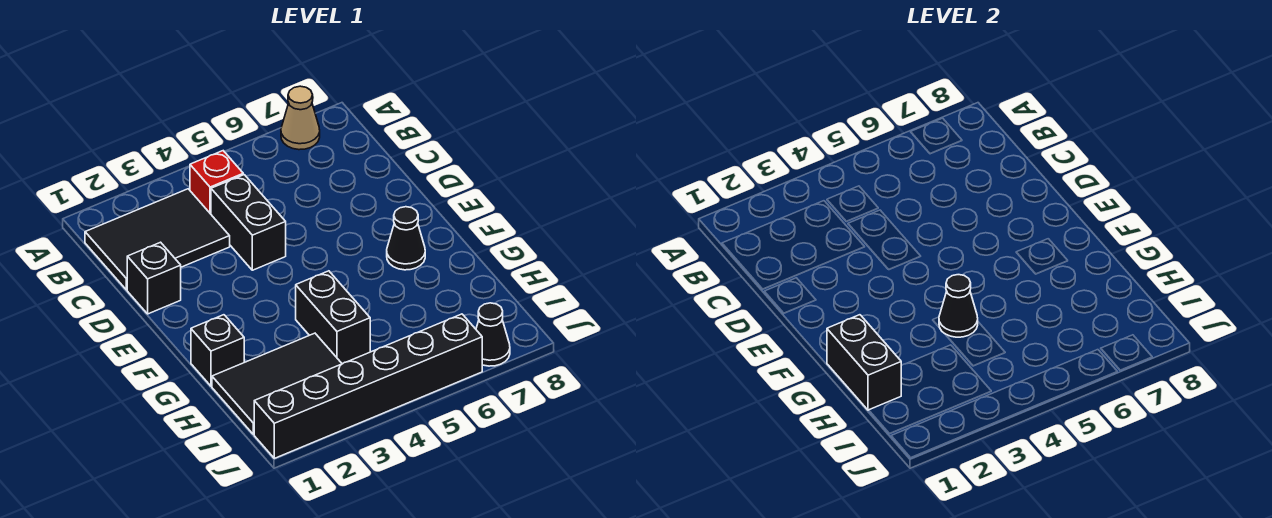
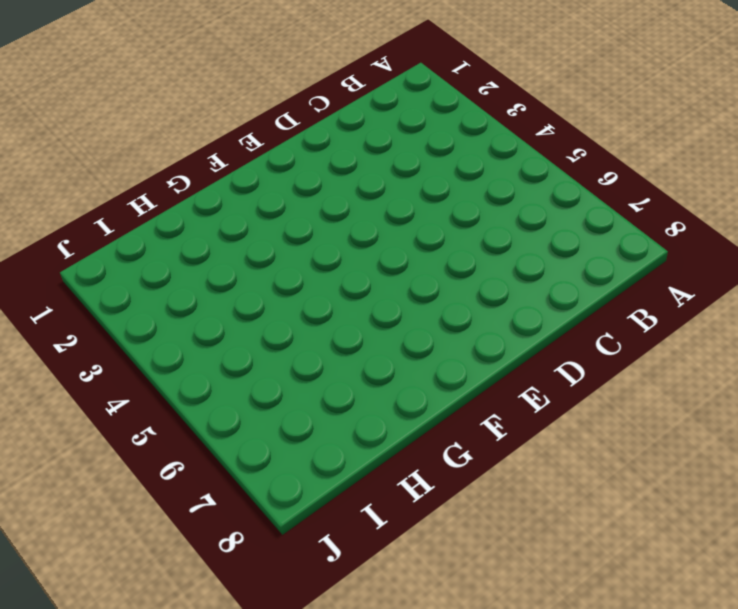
none -> tan cone A7 level 1
none -> black tile B1:C3 level 1
none -> red brick B4 level 1

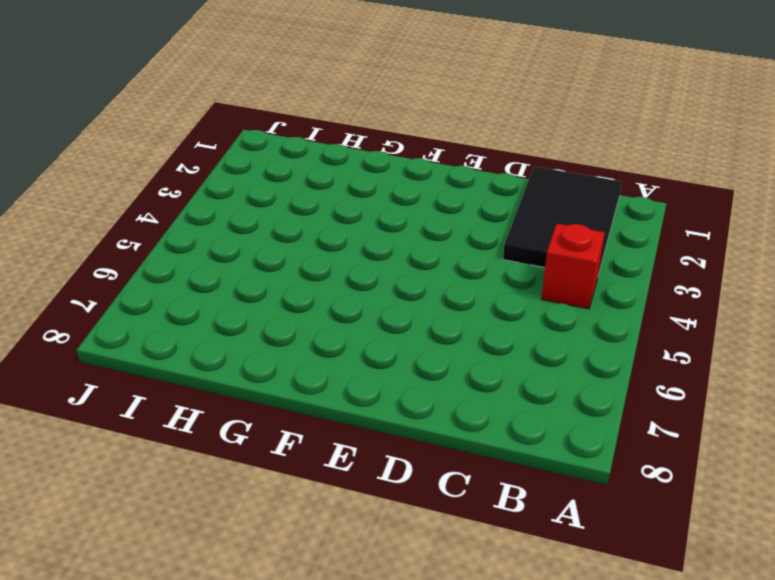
none -> tan cone A7 level 1
none -> black brick C4:D4 level 1
none -> black brick D1 level 1

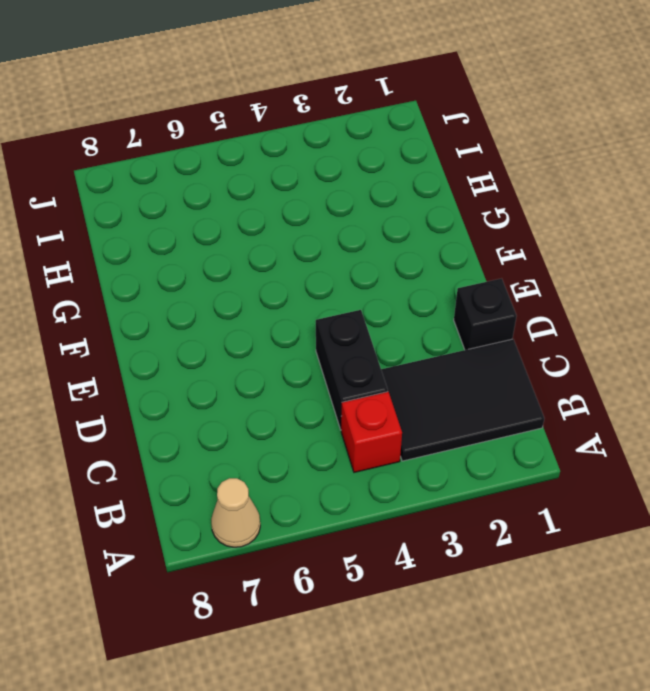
none -> black cone F7 level 1
none -> black brick G1 level 1
none -> black brick G4:H4 level 1

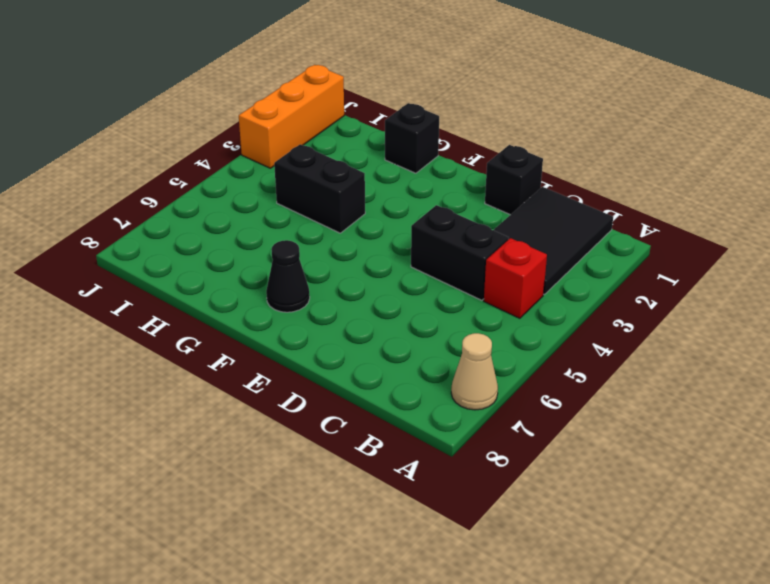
orange brick J1:J3 level 1 -> black brick J1:J6 level 1
none -> black tile H1:I3 level 1
none -> black cone J7 level 1
none -> black brick G1:H1 level 2

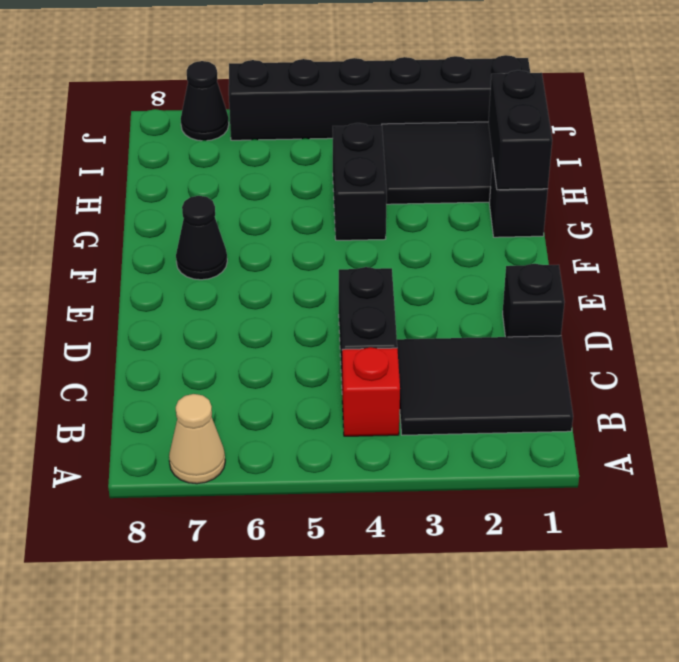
none -> black cone G4 level 2

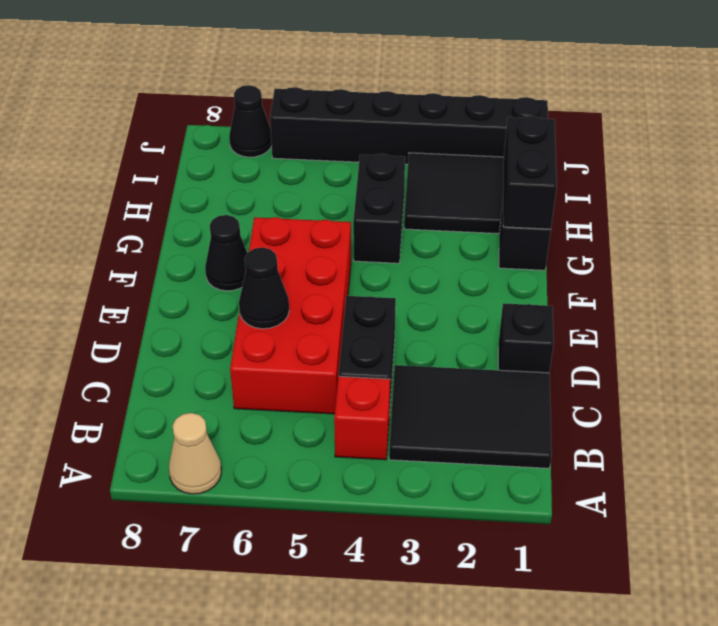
red brick C5:F6 level 1 -> none
black cone D6 level 2 -> black cone G4 level 2

